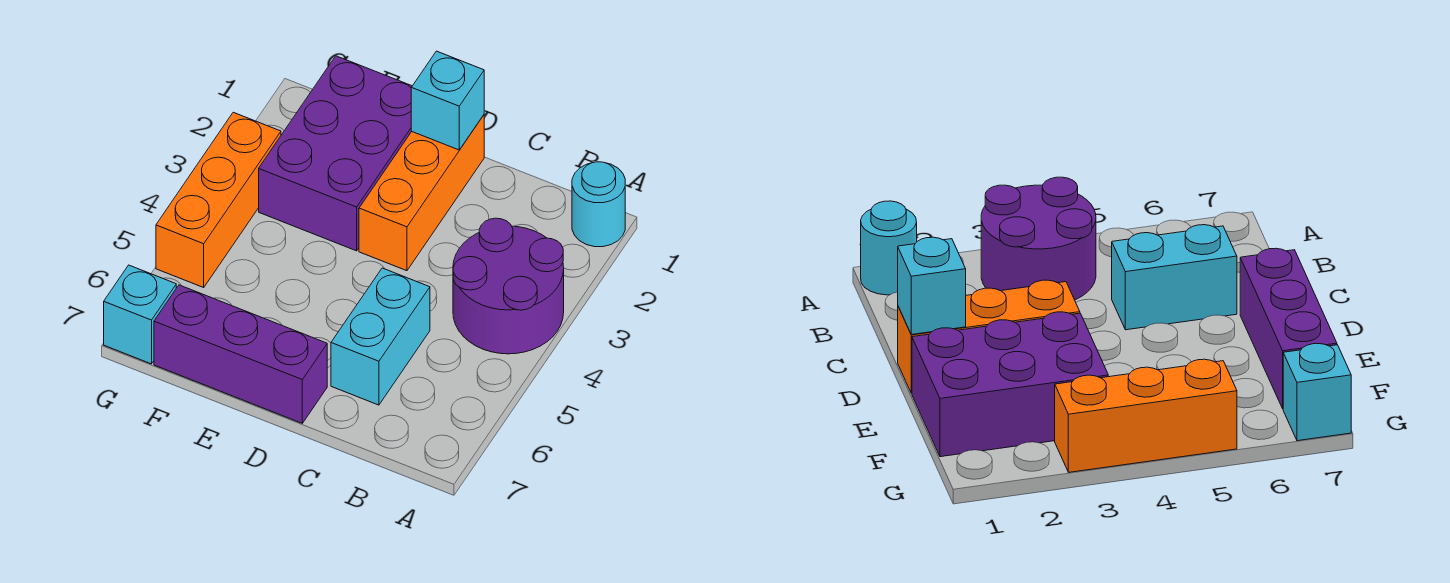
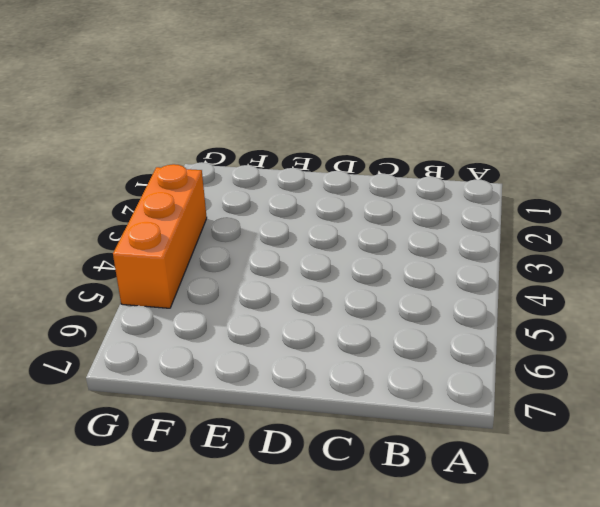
none -> cyan round brick A1 level 1
none -> purple round brick A3:B4 level 1

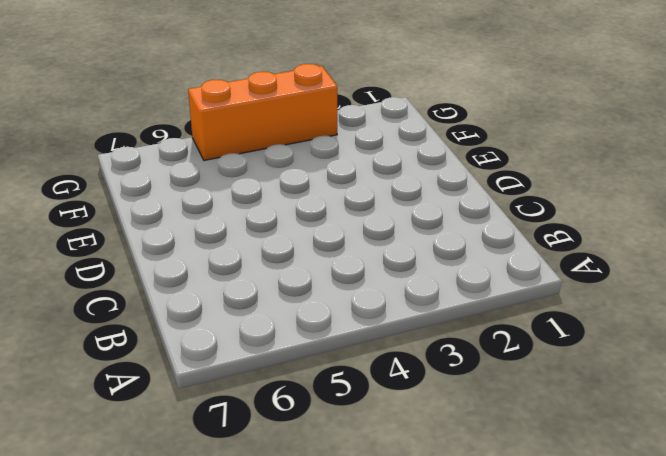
none -> cyan round brick A1 level 1
none -> purple round brick A3:B4 level 1

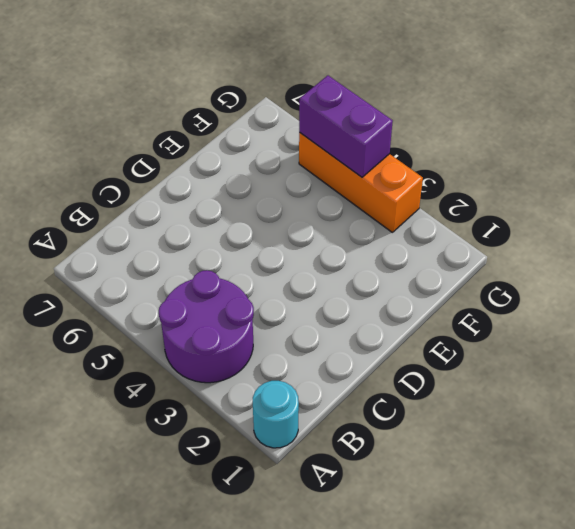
purple brick G4:G5 level 2 -> none
none -> cyan brick C5:C6 level 1
none -> orange brick D1:D3 level 1

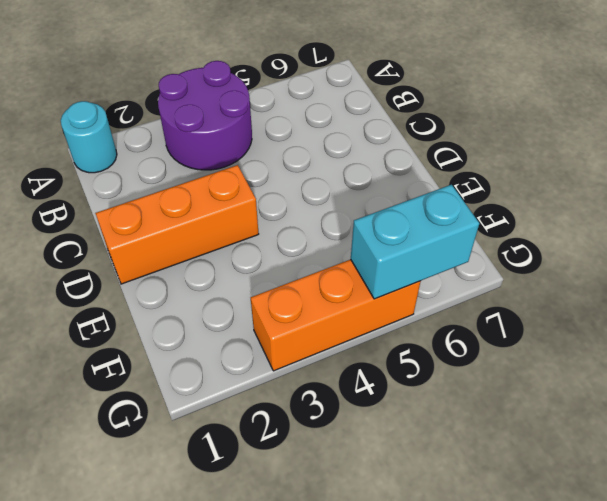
cyan brick G5:G6 level 2 -> cyan brick C5:C6 level 1
none -> purple brick D7:F7 level 1
none -> purple brick E1:F3 level 1

